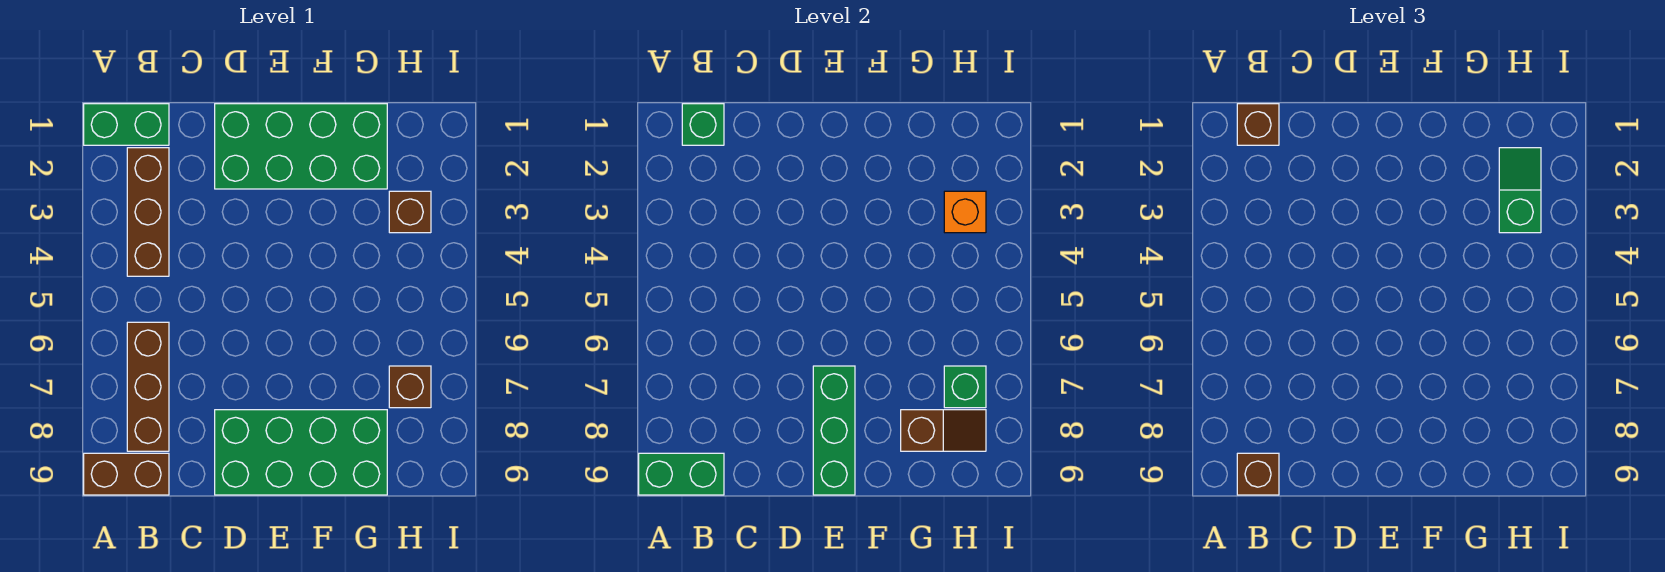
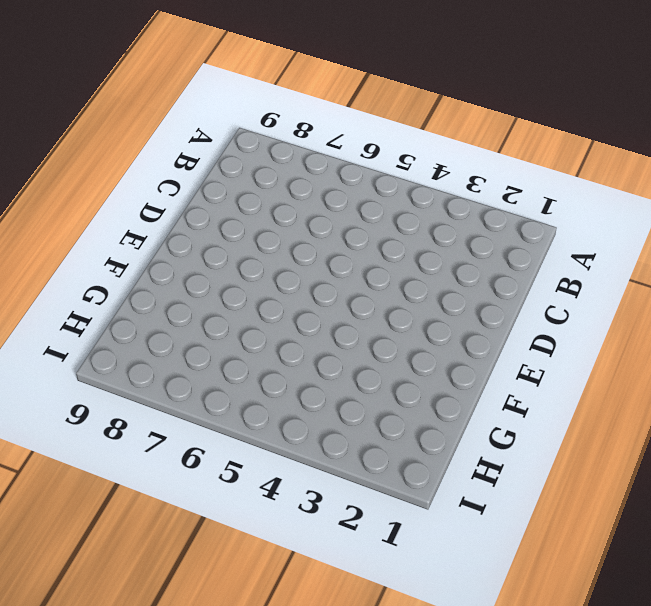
none -> green brick A1:B1 level 1
none -> brown brick A9:B9 level 1
none -> brown brick B2:B4 level 1

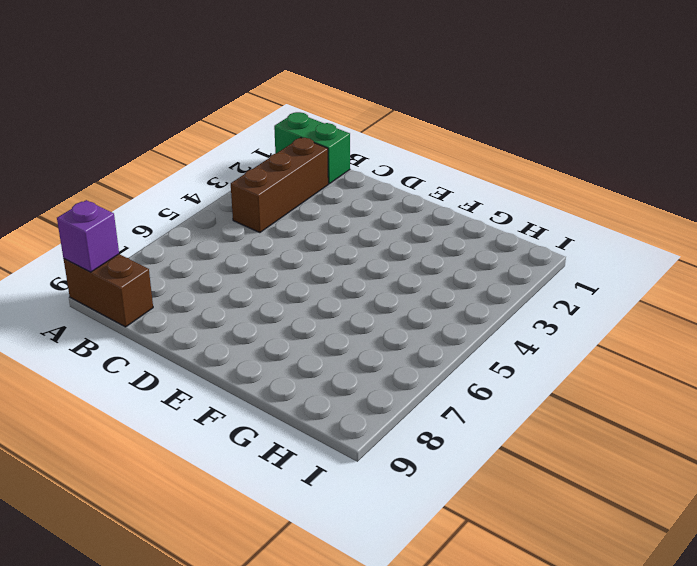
purple brick A9 level 2 -> green brick A9:B9 level 2
none -> brown brick B6:B8 level 1
none -> green brick D1:G2 level 1
none -> green brick D8:G9 level 1

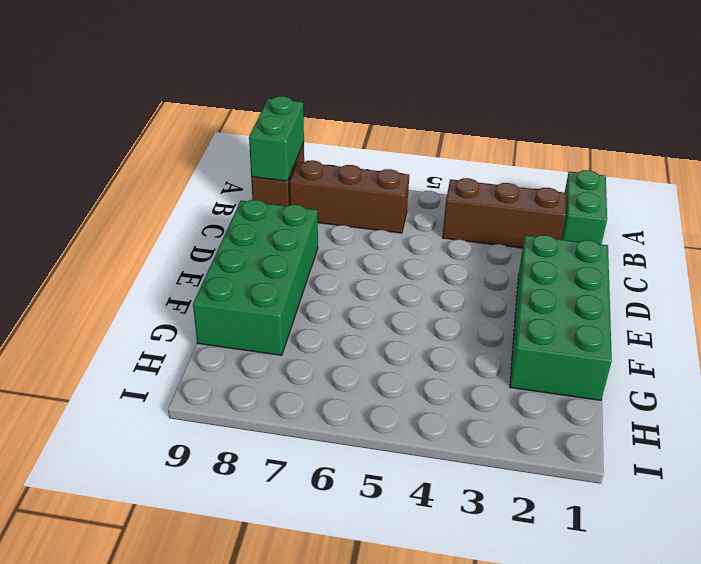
none -> brown brick H3 level 1
none -> brown brick H7 level 1
none -> green brick B1 level 2

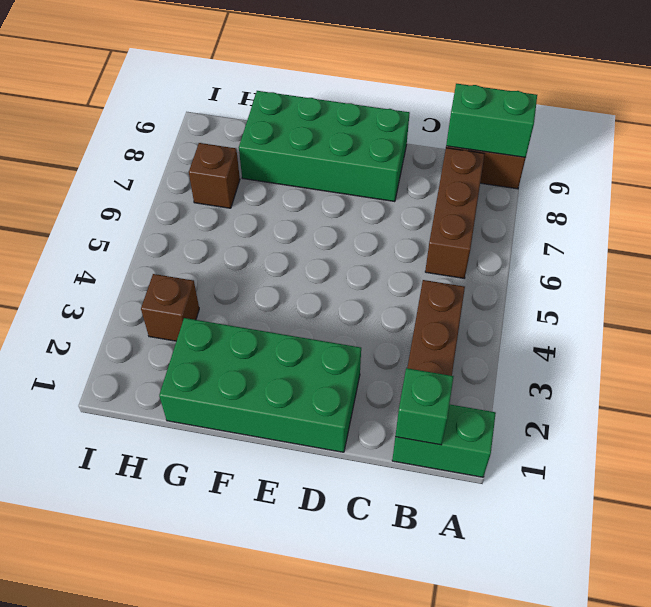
none -> green brick E7:E9 level 2
none -> brown slope G8:H8 level 2 top G
none -> orange brick H3 level 2

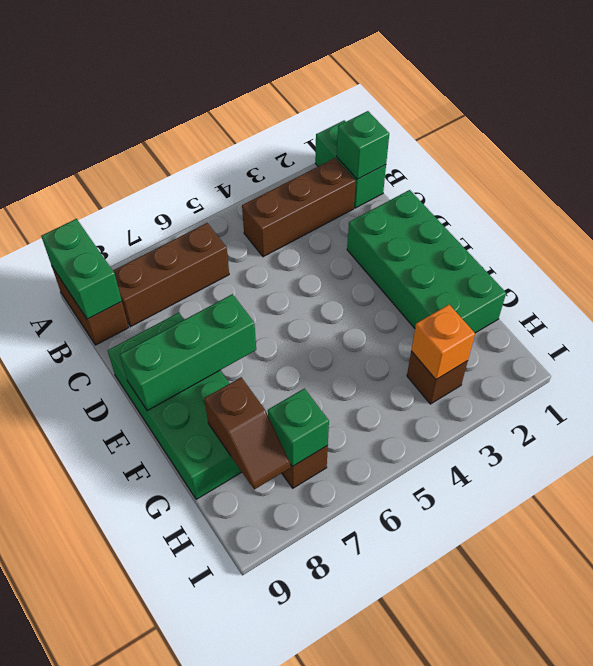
none -> brown brick B1 level 3
none -> brown brick B9 level 3
none -> green slope H2:H3 level 3 top 3

